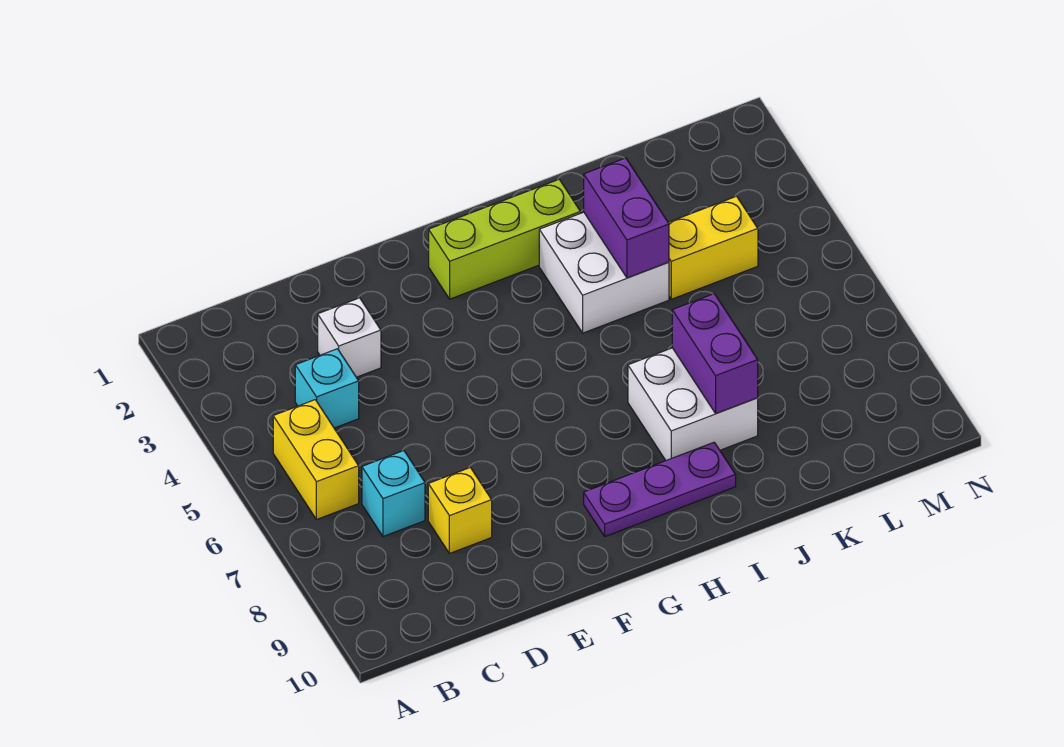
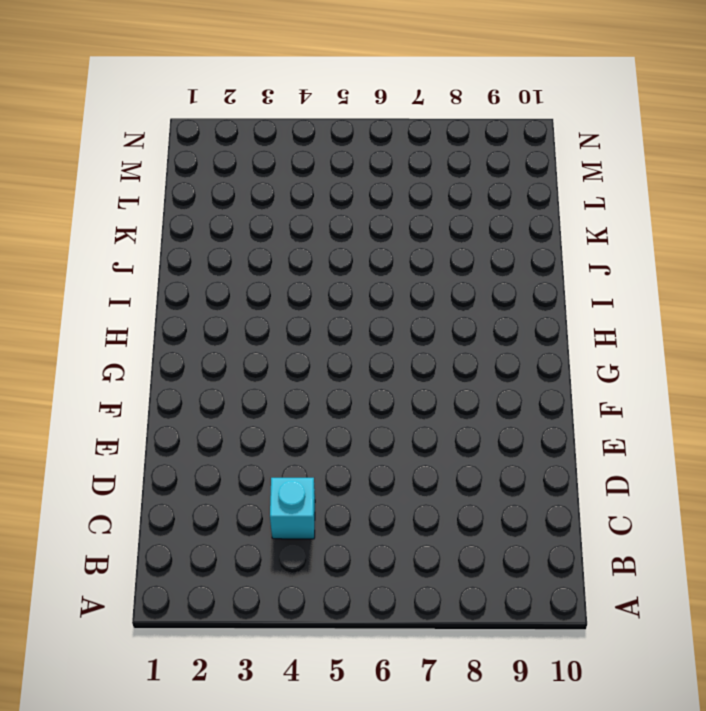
none -> yellow brick B5:B6 level 1
none -> cyan brick C7 level 1
none -> white brick D3 level 1

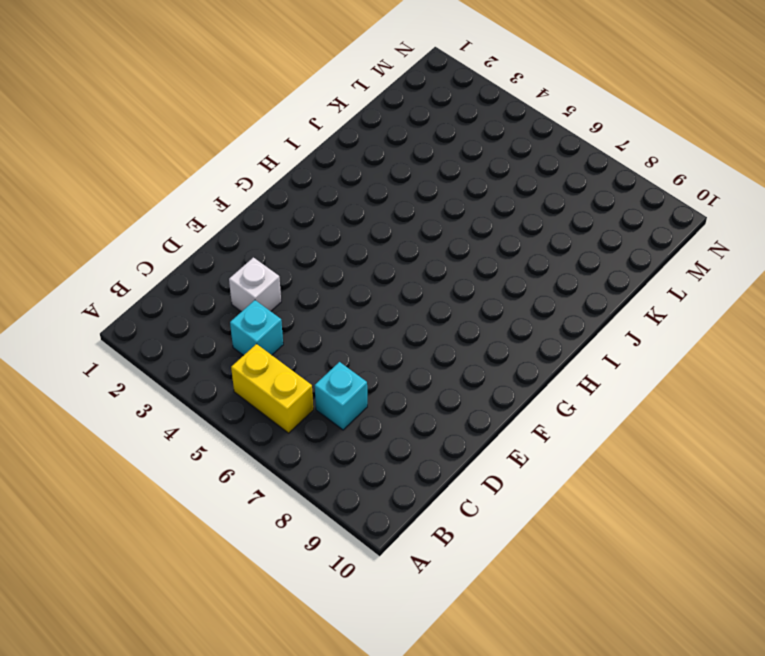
none -> yellow brick D8 level 1
none -> lime brick G2:I2 level 1
none -> purple plate G9:I9 level 1

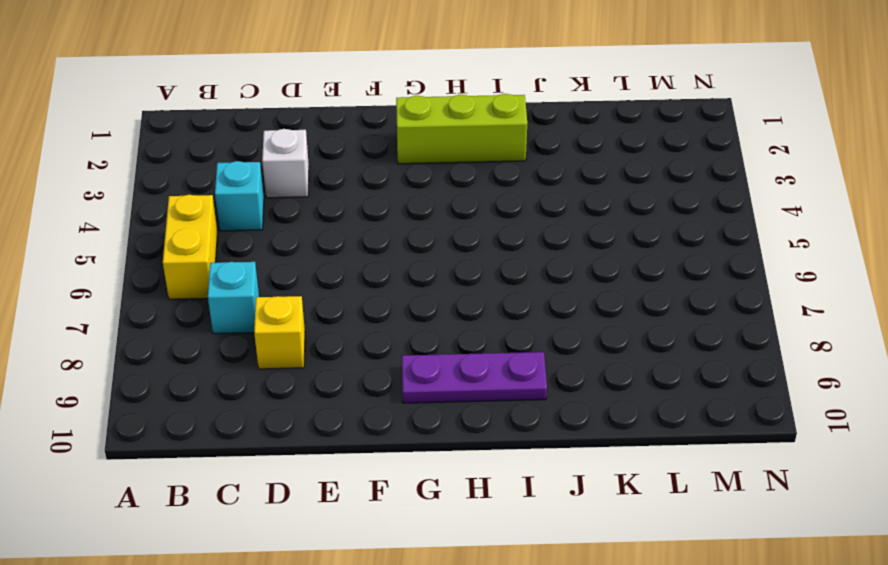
none -> white brick I3:J4 level 1
none -> white brick I7:J8 level 1
none -> yellow brick K4:L4 level 1

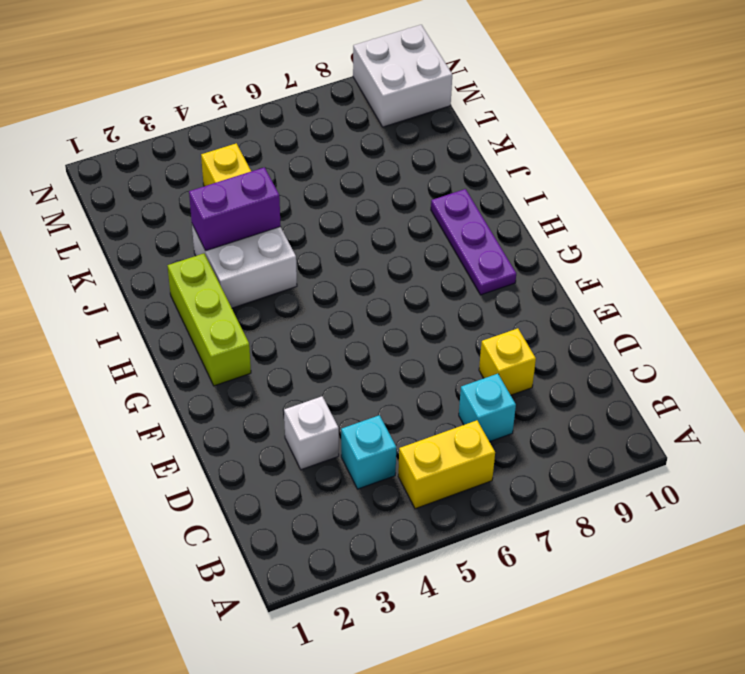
white brick M9:N10 level 1 -> white brick I7:J8 level 1
none -> purple brick J7:J8 level 2

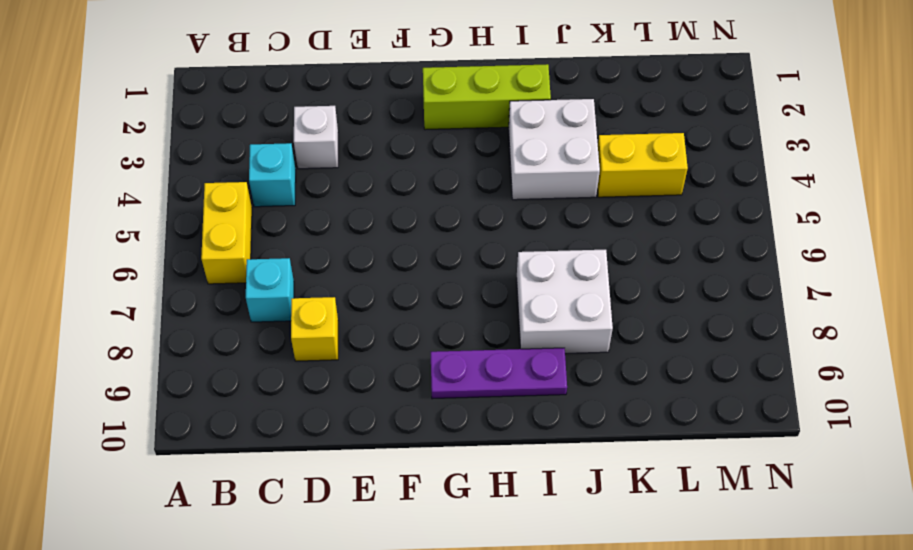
none -> purple brick J3:J4 level 2
none -> purple brick J7:J8 level 2

